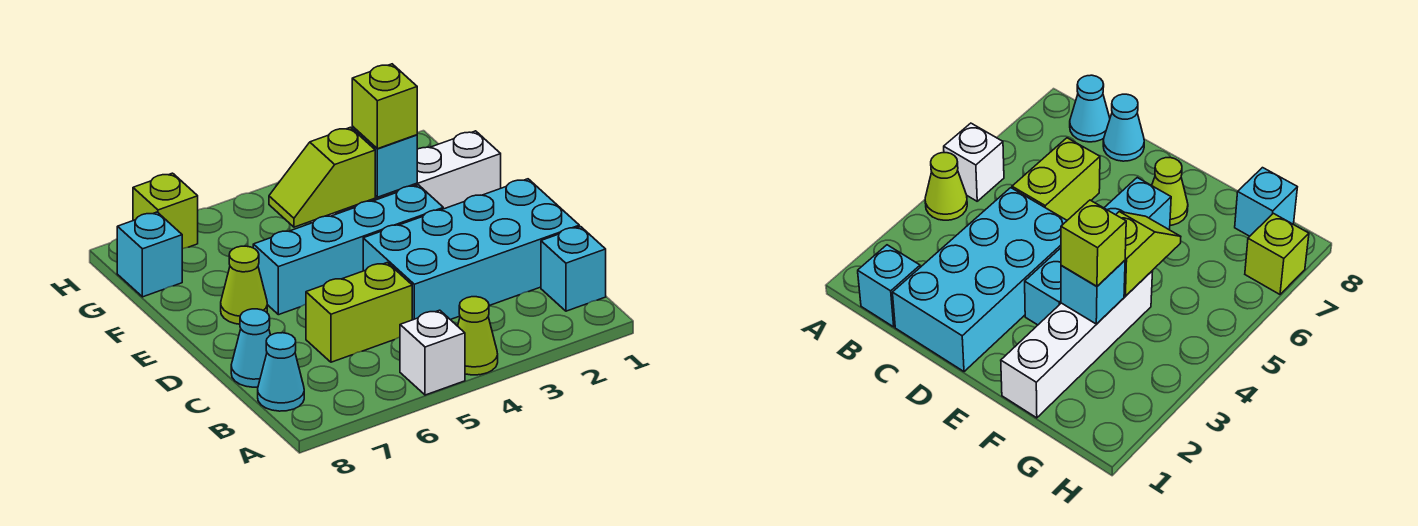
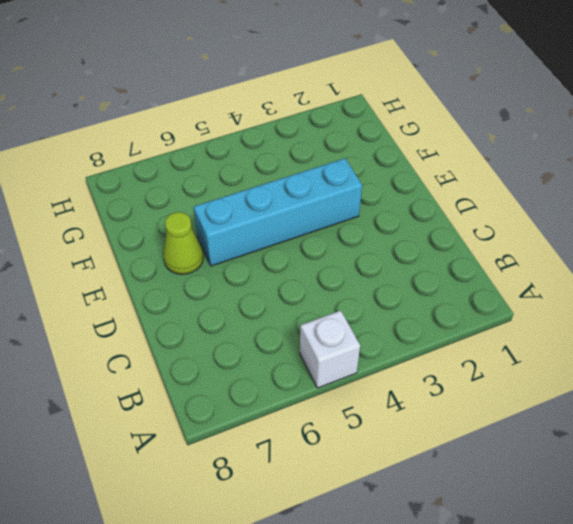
none -> lime cone A4 level 1
none -> cyan brick B1 level 1
none -> cyan cone B8 level 1

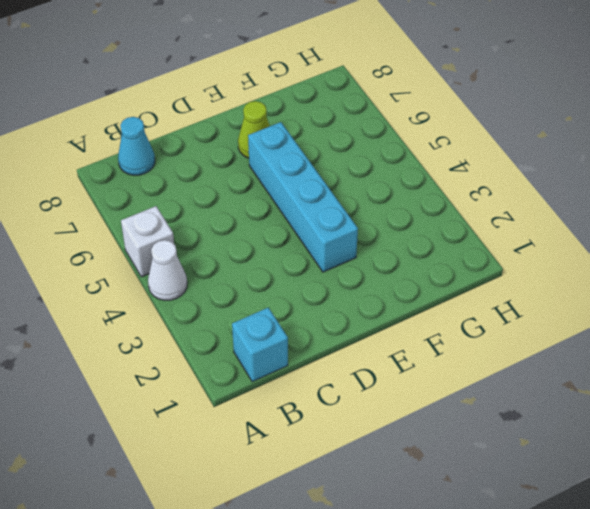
white cone A4 level 1 -> lime cone A4 level 1
none -> cyan brick C1:D4 level 1
none -> lime brick C5:C6 level 1
none -> cyan cone C8 level 1

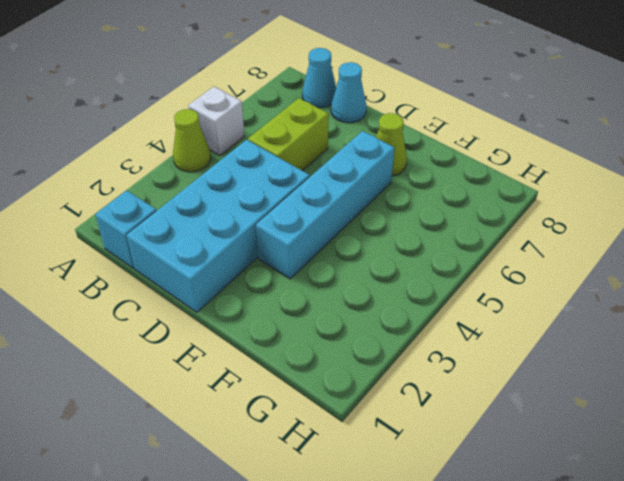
none -> white brick F1:F4 level 1
none -> cyan brick G8 level 1
none -> lime brick H7 level 1

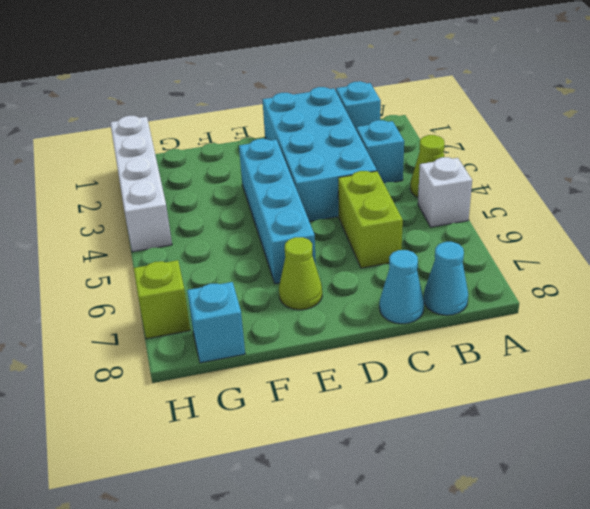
cyan brick B3 level 1 -> cyan brick F3 level 2
white brick H1:H4 level 1 -> white brick F1:F4 level 1
none -> lime slope F4:F5 level 2 top 4
none -> lime brick F3 level 3

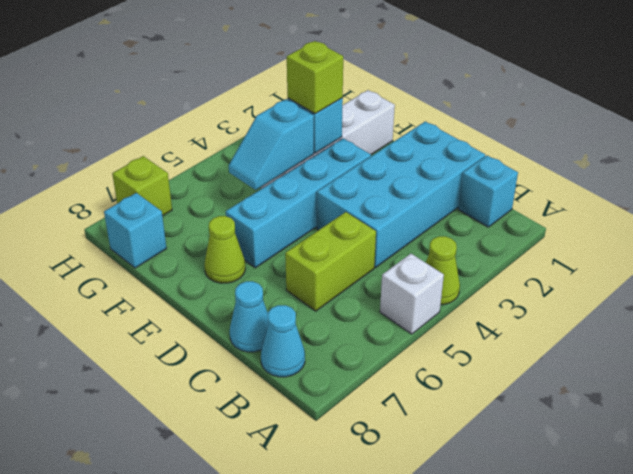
cyan slope F4:F5 level 2 top 4 -> lime slope F4:F5 level 2 top 4

